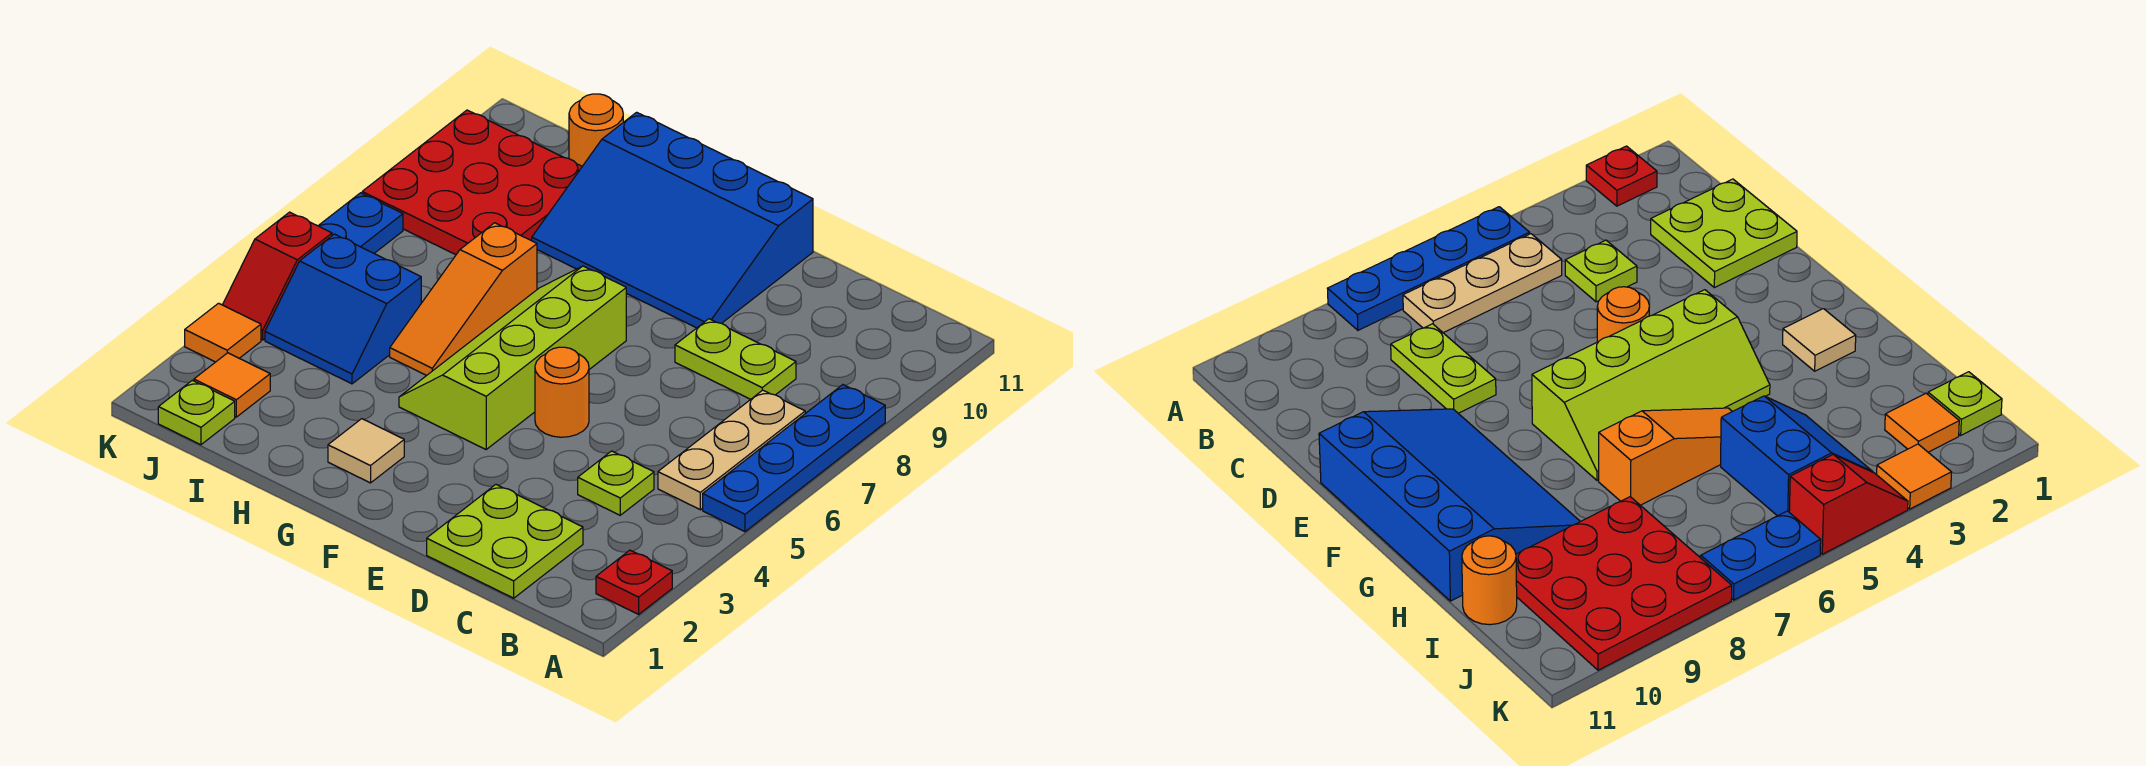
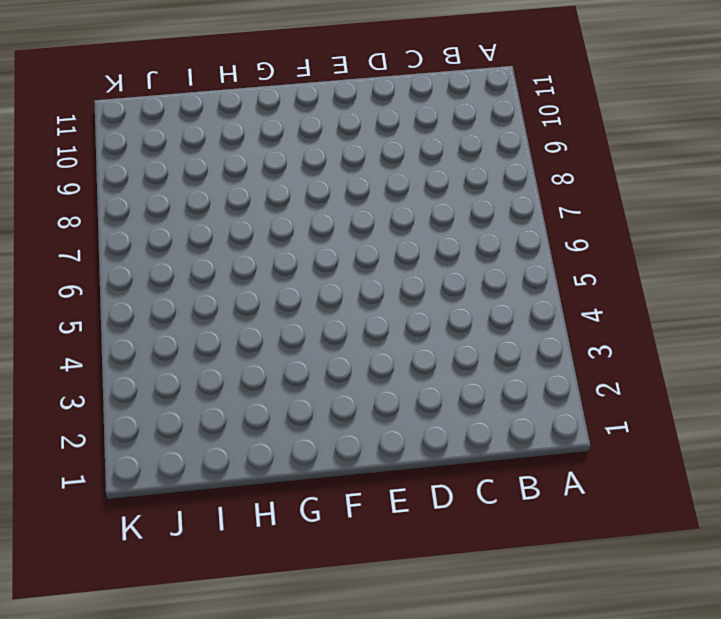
none -> red plate A2 level 1
none -> blue plate A5:A8 level 1
none -> tan plate B5:B7 level 1

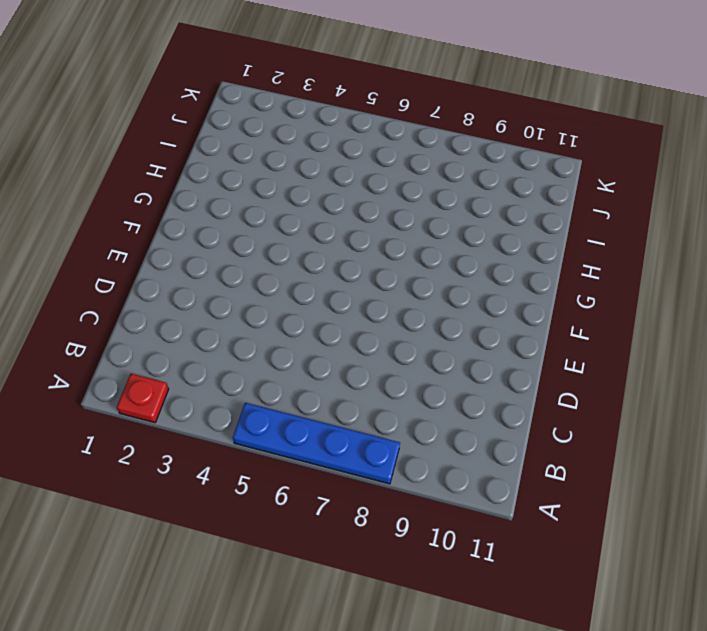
none -> tan plate B5:B7 level 1
none -> lime plate C1:D2 level 1
none -> lime plate C4 level 1

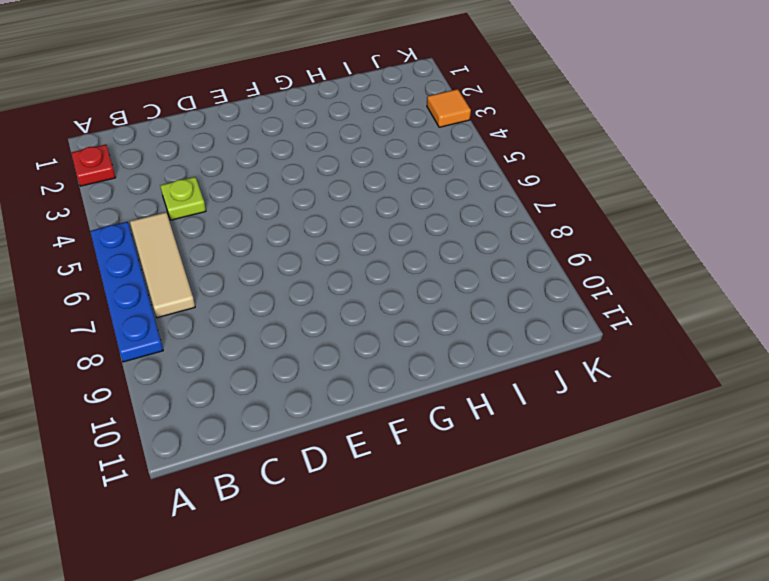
tan tile B5:B7 level 1 -> tan plate B5:B7 level 1
none -> lime plate C1:D2 level 1
none -> lime plate C8:D8 level 1
none -> orange round brick E5 level 1

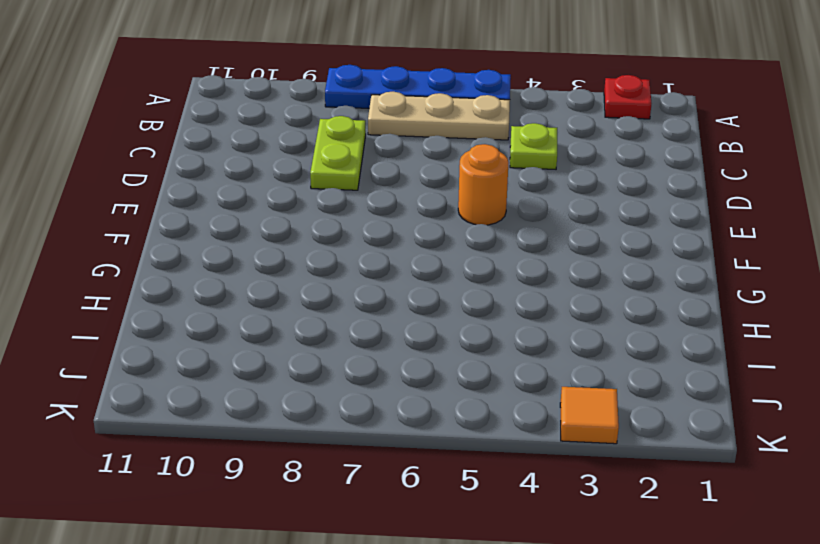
none -> lime plate C1:D2 level 1
none -> blue slope E9:H11 level 1 top 11
none -> lime slope F4:G7 level 1 top F

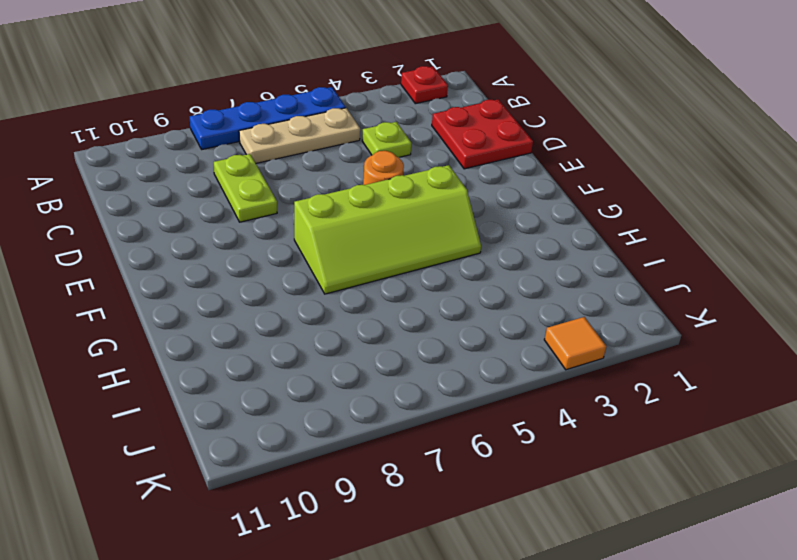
red plate C1:D2 level 1 -> lime plate C1:D2 level 1
none -> blue slope E9:H11 level 1 top 11
none -> tan tile G2 level 1
none -> orange slope H5:H7 level 1 top 7

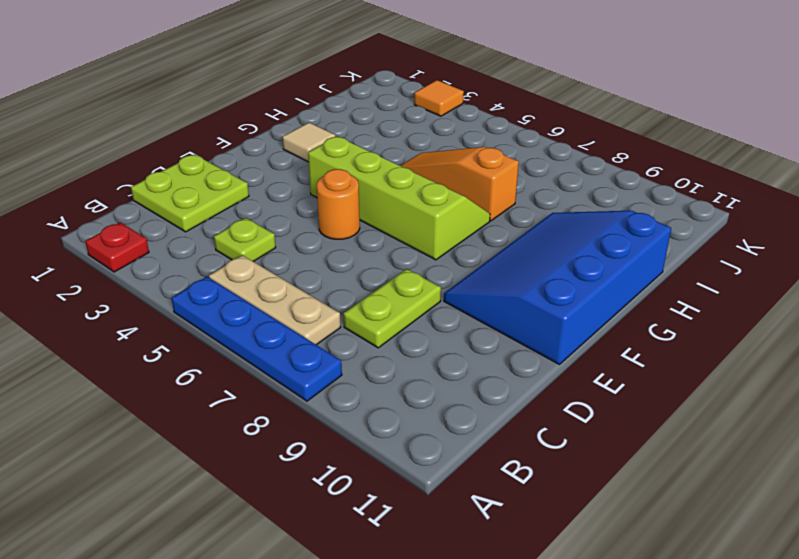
none -> blue slope I4:J5 level 1 top 5
none -> red plate I8:K10 level 1
none -> orange round brick I11 level 1

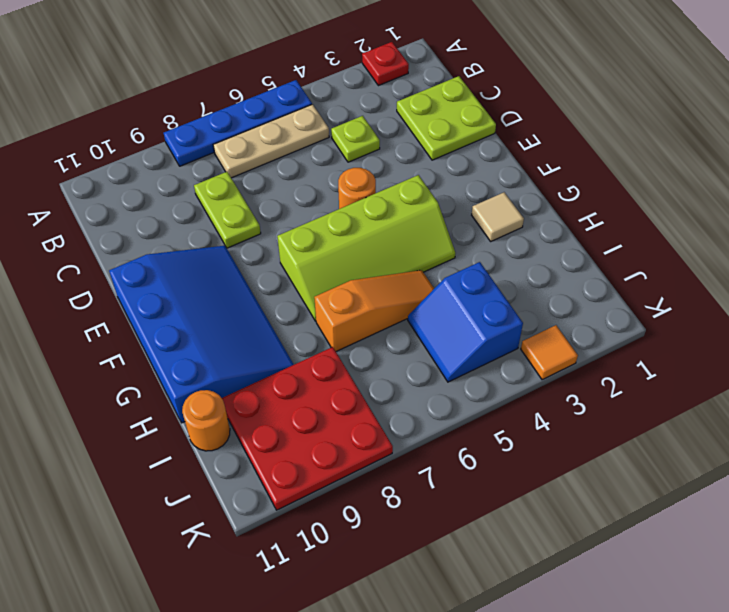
blue slope I4:J5 level 1 top 4 -> blue slope I4:J5 level 1 top 5
none -> lime plate J1 level 1
none -> orange tile J2 level 1
none -> red slope K4:K5 level 1 top 5

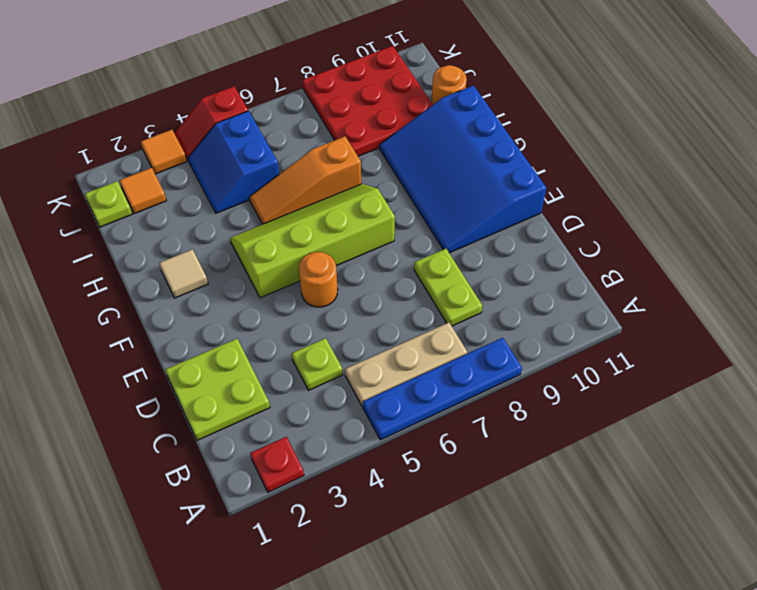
none -> blue plate K6:K7 level 1

